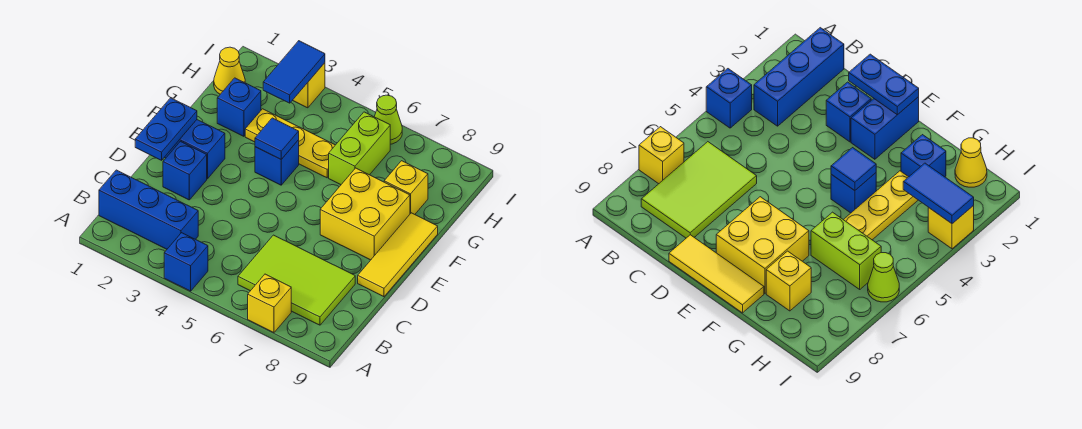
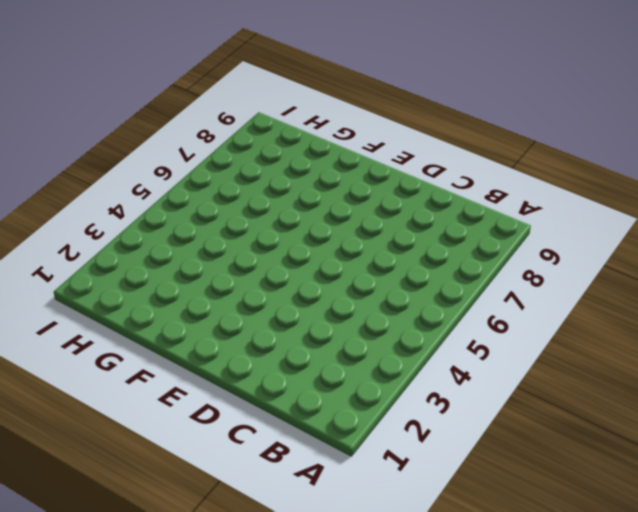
none -> blue brick A4 level 1
none -> yellow brick A7 level 1
none -> blue brick B1:B3 level 1

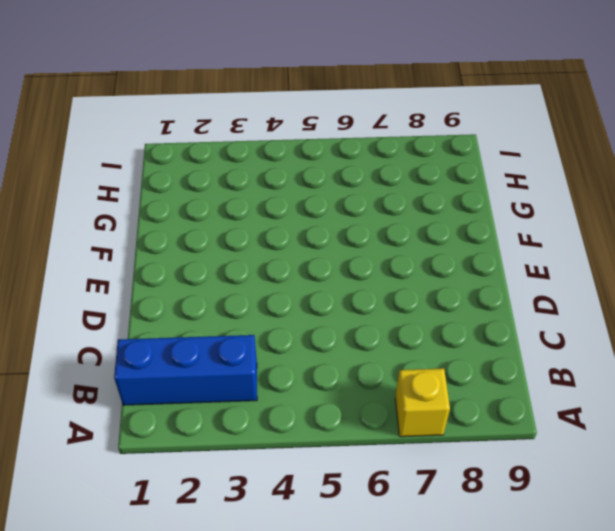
none -> blue brick A4 level 1
none -> lime tile B6:C8 level 1
none -> blue brick D2 level 1

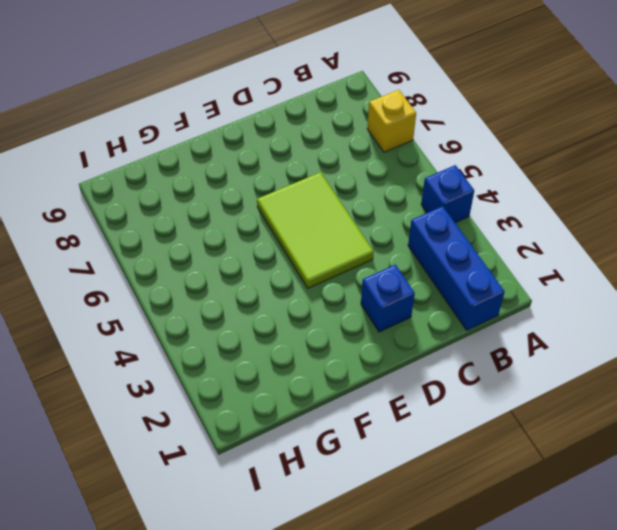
lime tile D4:E6 level 1 -> lime tile B6:C8 level 1
none -> yellow tile D9:F9 level 1
none -> blue brick E1:E2 level 1
none -> yellow brick E7:F8 level 1

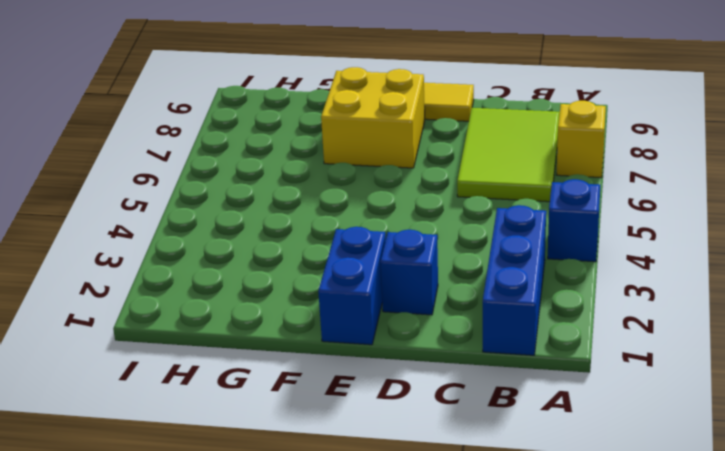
none -> blue brick F4 level 1
none -> blue brick G2 level 1
none -> yellow plate G3:G5 level 1

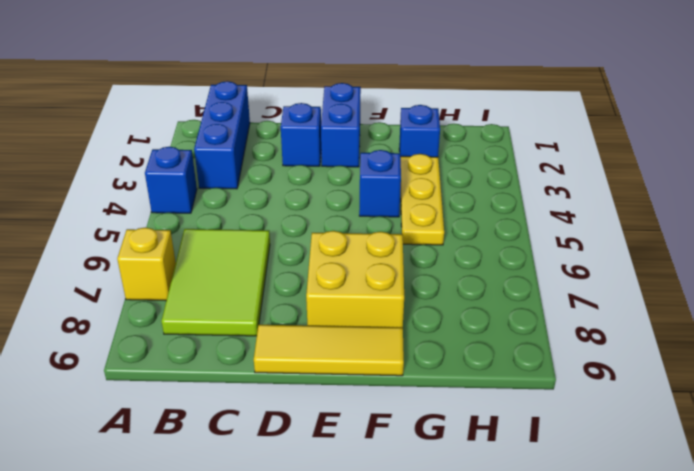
none -> lime brick G6:H6 level 1
none -> yellow brick G8 level 1
none -> yellow cone H1 level 1

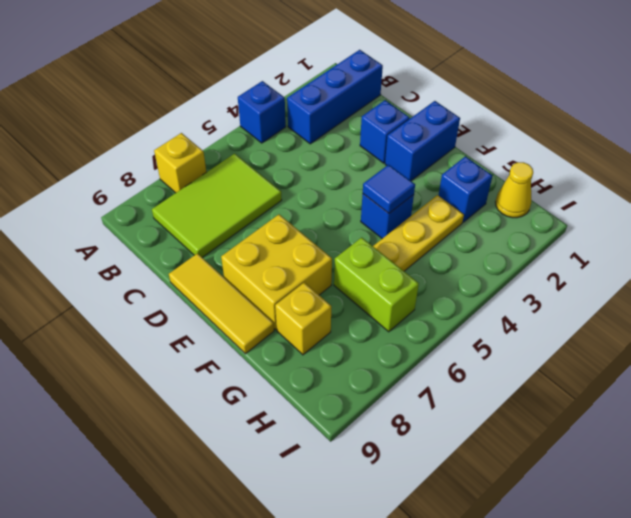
none -> yellow brick I3 level 1
none -> lime cone I6 level 1
none -> blue plate D1:E1 level 2

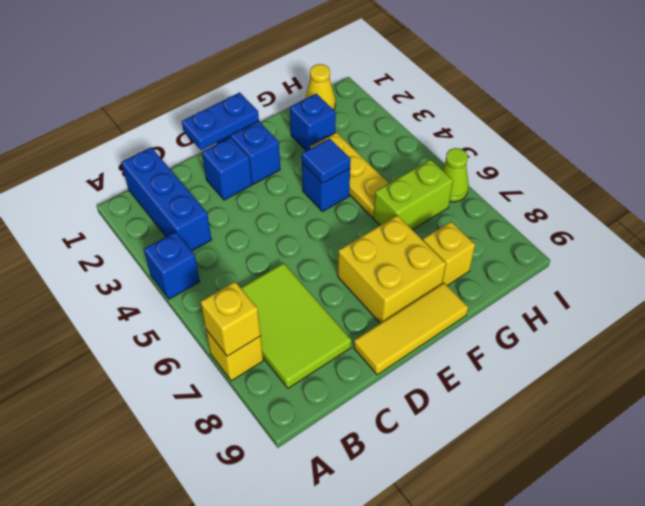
yellow brick A7 level 2 -> yellow brick I3 level 1
none -> blue tile H3:I3 level 2

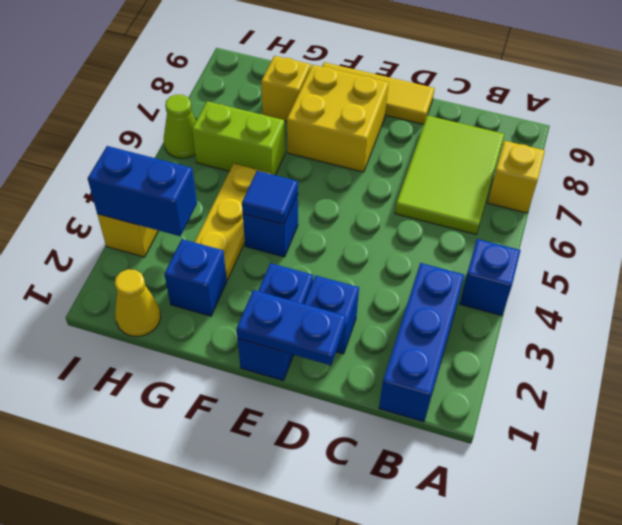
blue brick H3:I3 level 2 -> blue tile H3:I3 level 2

